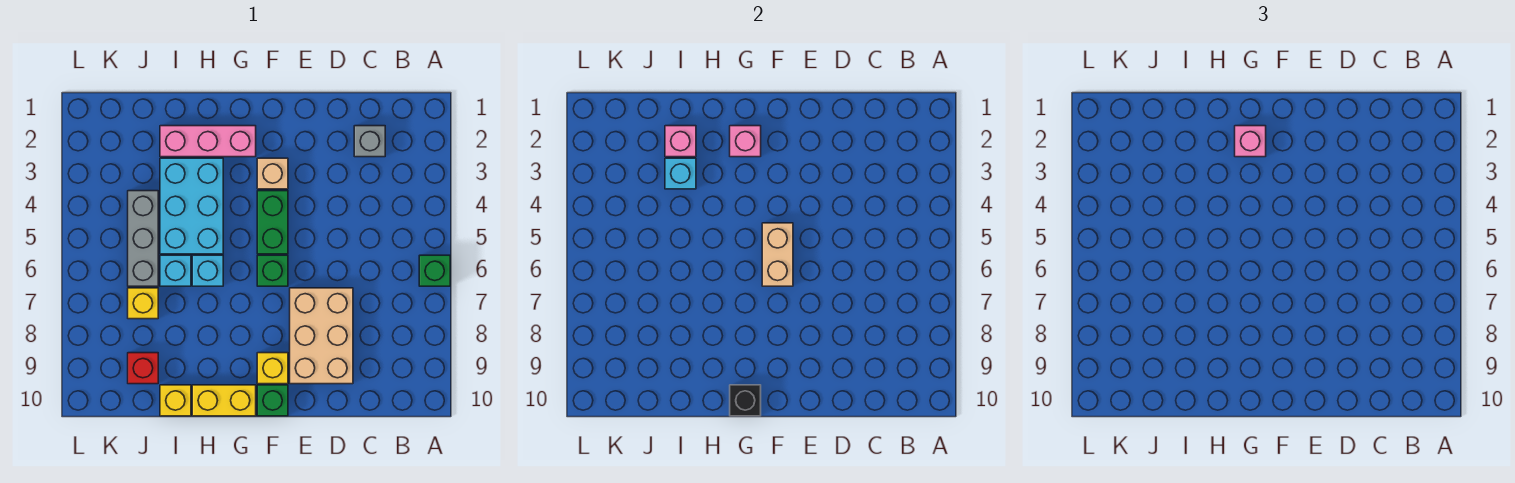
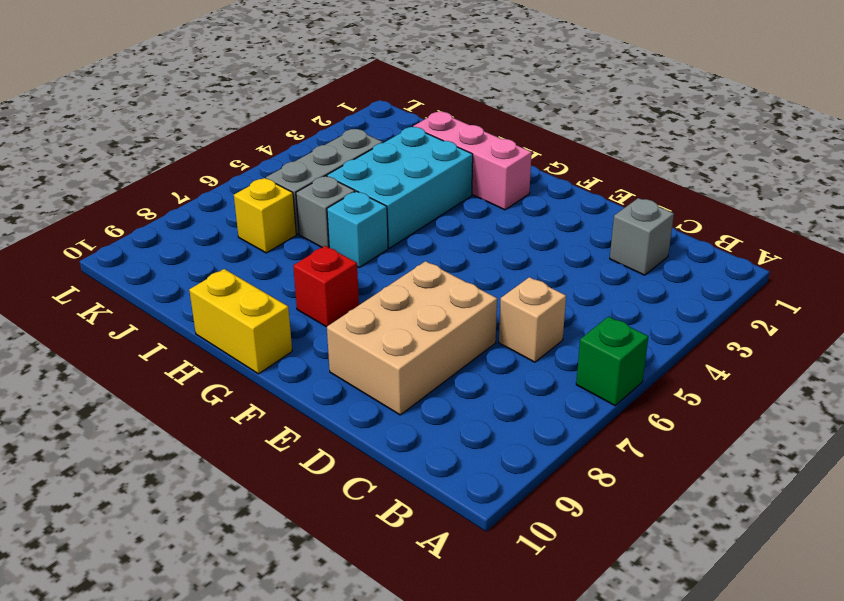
tan brick C6 level 1 -> tan brick F3 level 1
red brick G8 level 1 -> red brick J9 level 1
grey brick I6 level 1 -> cyan brick I6 level 1
none -> green brick F4:F5 level 1
none -> green brick F6 level 1
none -> yellow brick F9 level 1

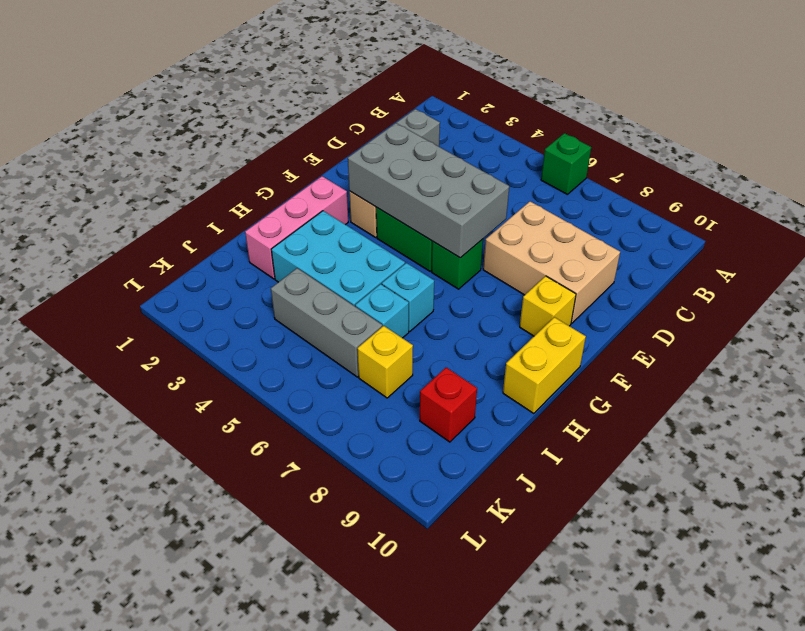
grey brick E3:F6 level 2 -> tan brick F5:F6 level 2
none -> green brick F10 level 1
none -> yellow brick I10 level 1
none -> pink brick G2 level 2

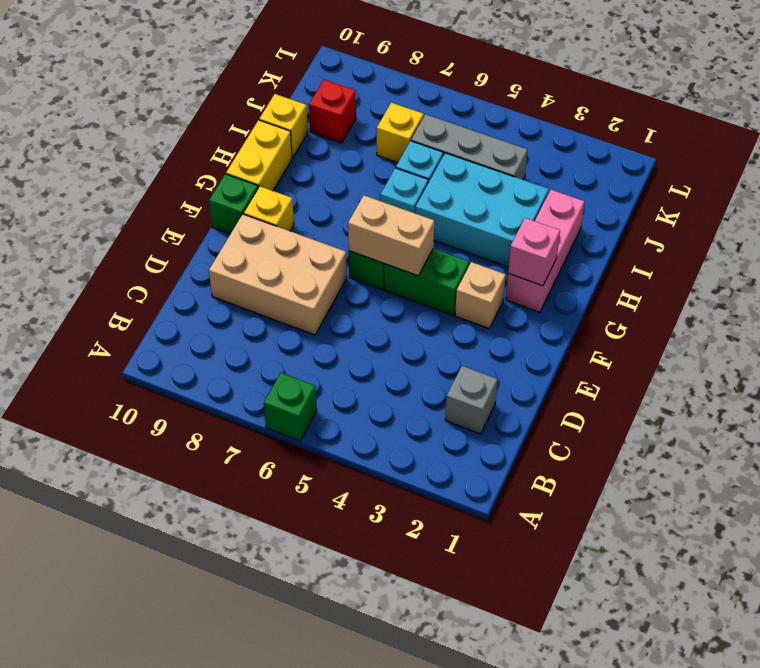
none -> black brick G10 level 2
none -> pink brick I2 level 2
none -> cyan brick I3 level 2

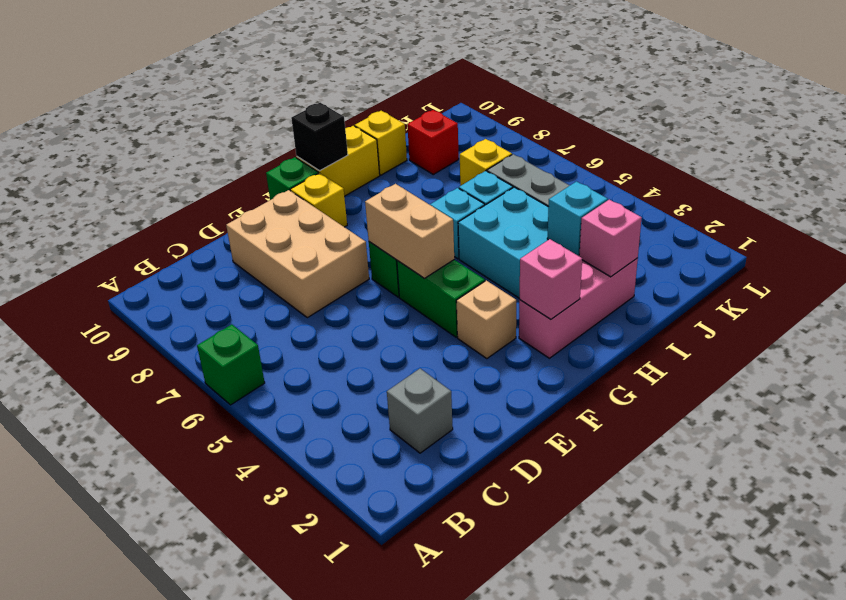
none -> pink brick G2 level 3

